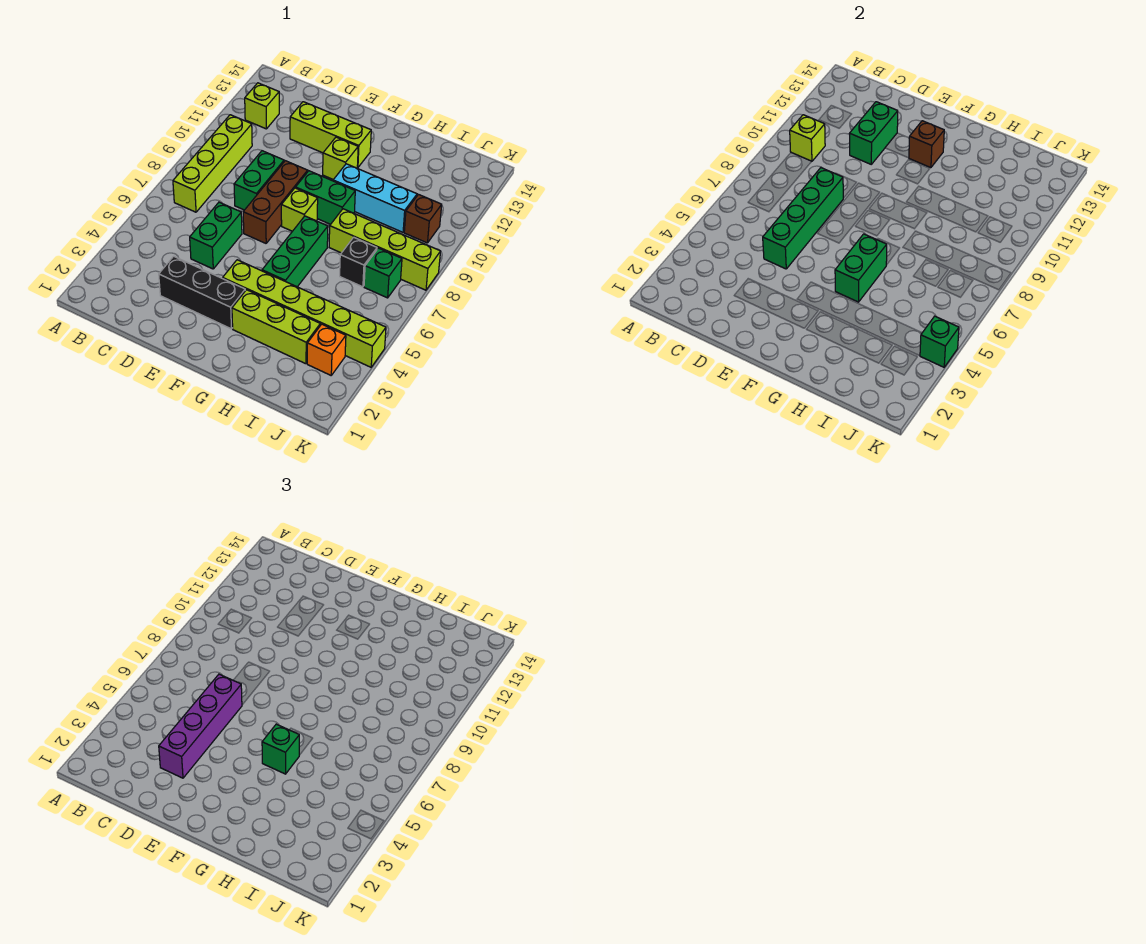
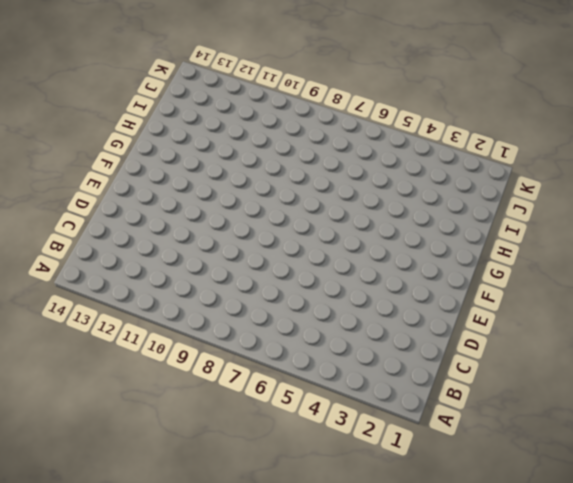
none -> lime brick B7:B10 level 1
none -> lime brick B12 level 1
none -> black brick D3:F3 level 1

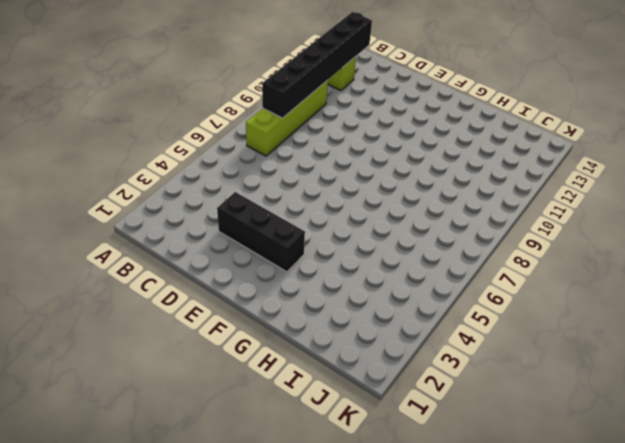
black brick B8:B13 level 2 -> lime brick B10 level 2
none -> green brick D5:D6 level 1
none -> green brick D8:D9 level 1
none -> lime brick D12:F12 level 1

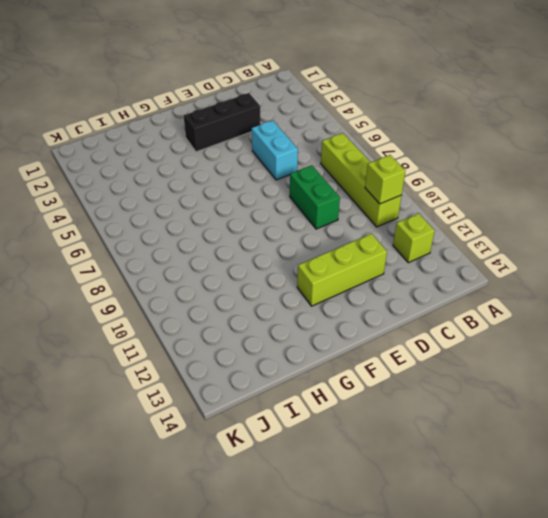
cyan brick D5:D6 level 1 -> green brick D5:D6 level 1
none -> brown brick E7:E9 level 1
none -> lime brick F4:K4 level 1
none -> lime brick F8 level 1

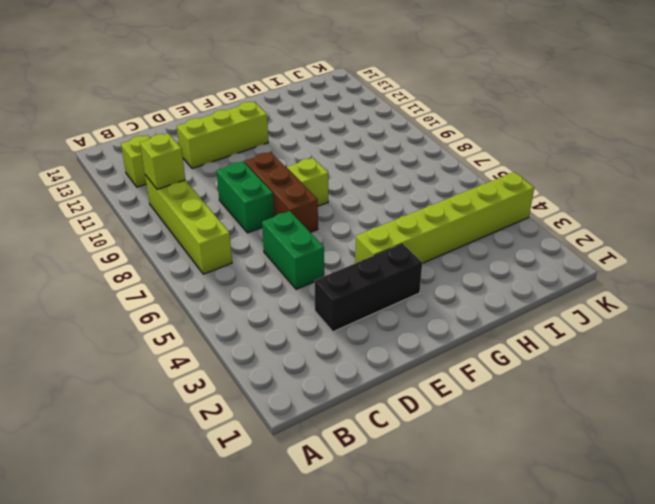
none -> green brick F9:G9 level 1
none -> lime brick F11 level 1
none -> lime brick G3:I3 level 1

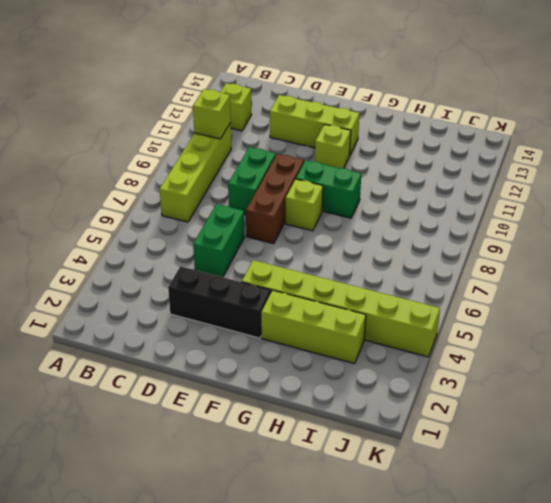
none -> green brick G5:G7 level 1
none -> cyan brick G10:I10 level 1
none -> lime brick H8:K8 level 1

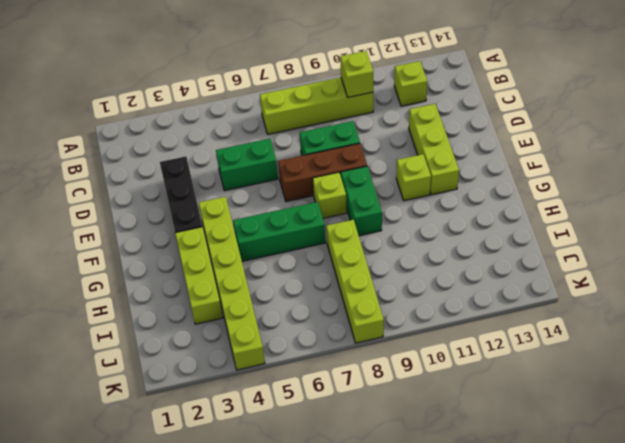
none -> cyan brick G10:I10 level 1
none -> black brick I7 level 1
none -> orange brick J3 level 1

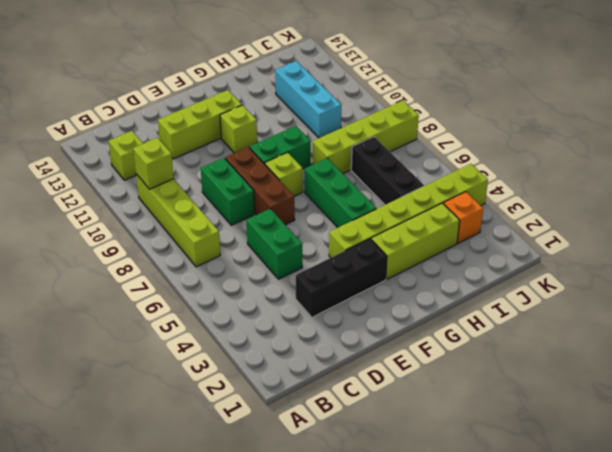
black brick I5:I7 level 1 -> black brick I7 level 1
cyan brick I10:I12 level 1 -> cyan brick G10:I10 level 1
none -> green brick J7 level 1
none -> brown brick J10 level 1
none -> green brick D5:D8 level 2

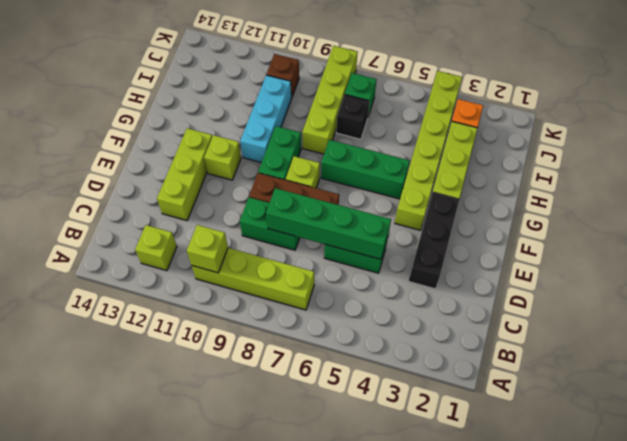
none -> green brick D11:D12 level 2
none -> brown brick F12 level 2
none -> green brick G5:G6 level 2

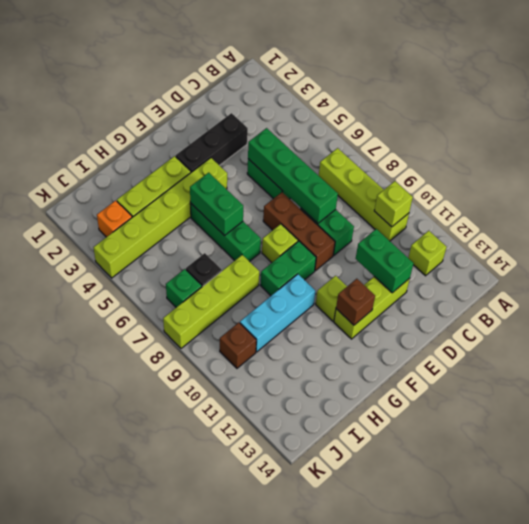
none -> green brick K4 level 2
none -> purple brick D3:D6 level 3
none -> green brick G5 level 3

